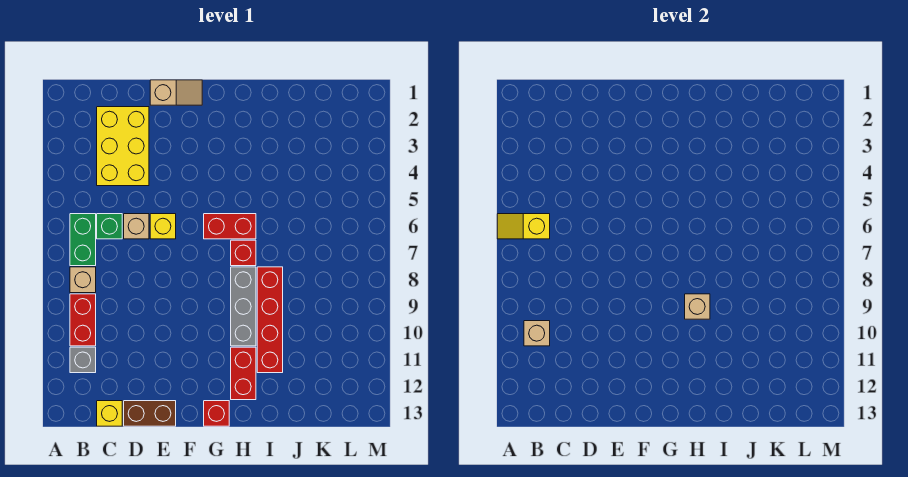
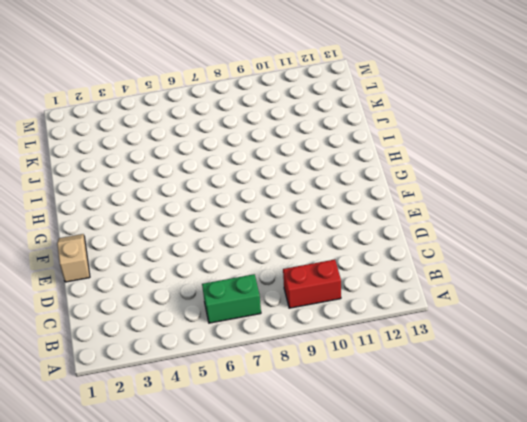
none -> tan brick B8 level 1
none -> grey brick B11 level 1
none -> yellow brick C2:D4 level 1

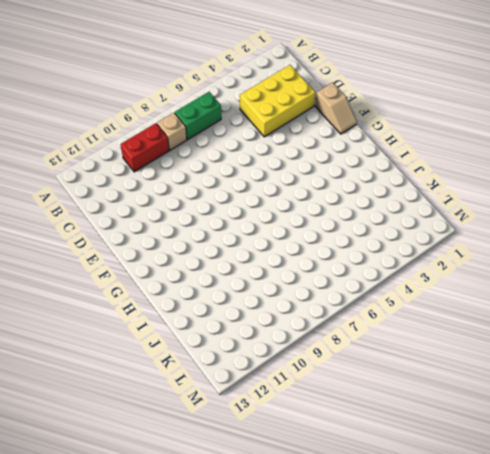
none -> grey brick B11 level 1
none -> green brick C6 level 1
none -> yellow brick C13 level 1

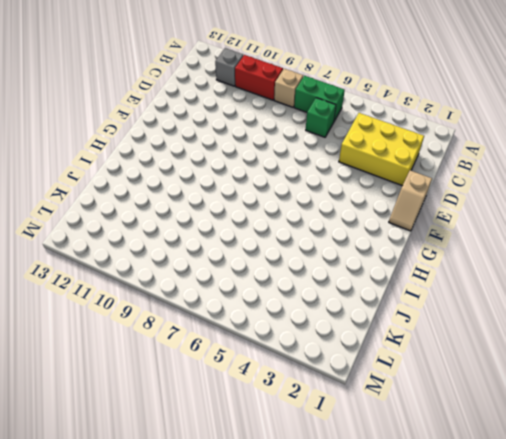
none -> yellow brick C13 level 1
none -> tan brick D6 level 1
none -> brown brick D13:E13 level 1

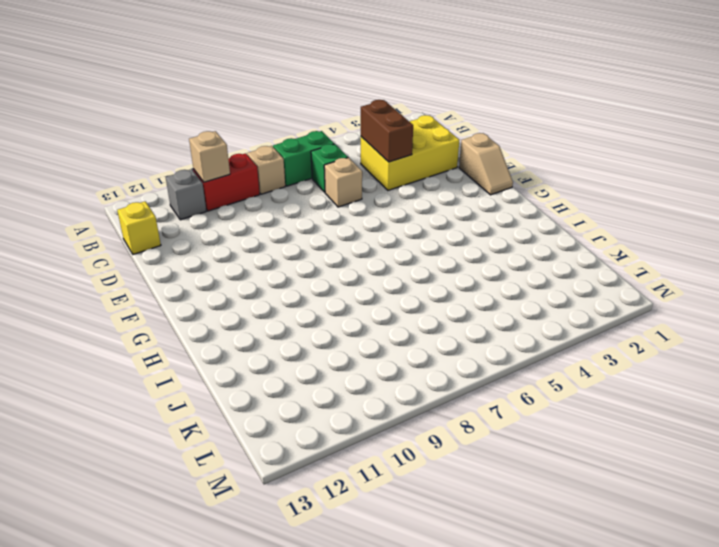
brown brick C4:D4 level 2 -> brown brick D13:E13 level 1
none -> yellow brick E6 level 1
none -> red brick G6:H6 level 1
none -> red brick G13 level 1

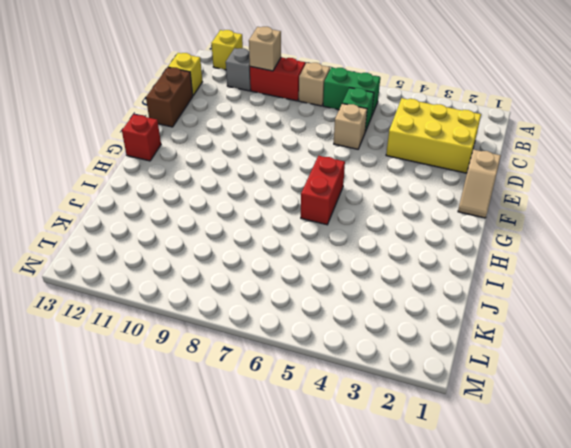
yellow brick A12 level 1 -> yellow brick E6 level 1
none -> red brick H7 level 1
none -> grey brick H8:H10 level 1
none -> red brick H11:H12 level 1

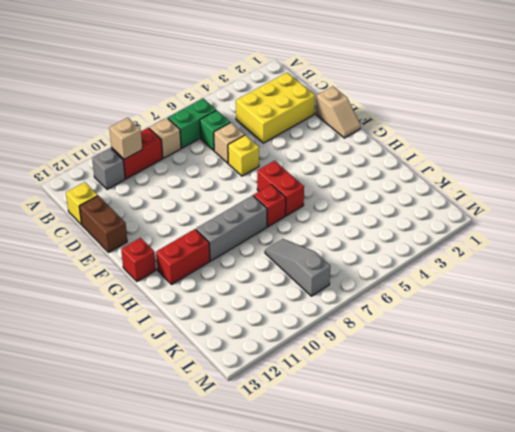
grey slope J8:L8 level 1 top L -> none
none -> red brick I8:I11 level 1
none -> yellow slope A6:B6 level 2 top B
none -> tan brick H9 level 2

